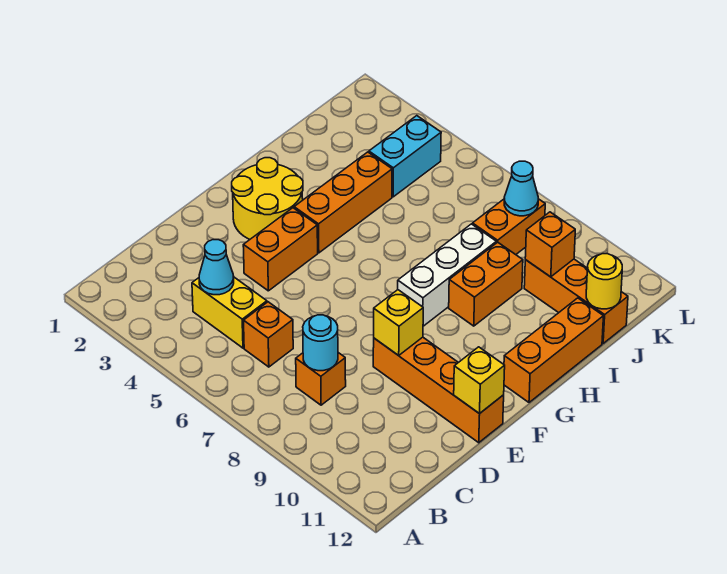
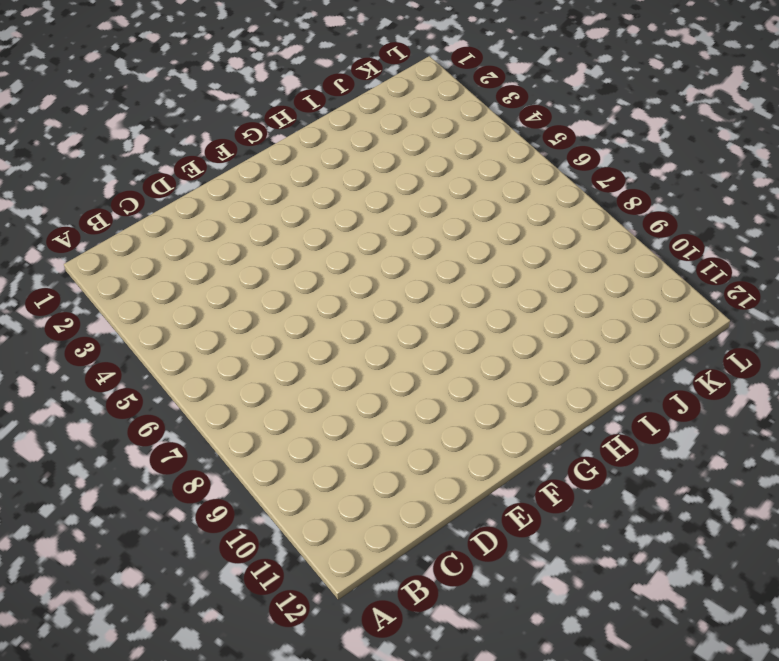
none -> yellow brick C4:C5 level 1
none -> orange brick C6 level 1
none -> orange brick C8 level 1

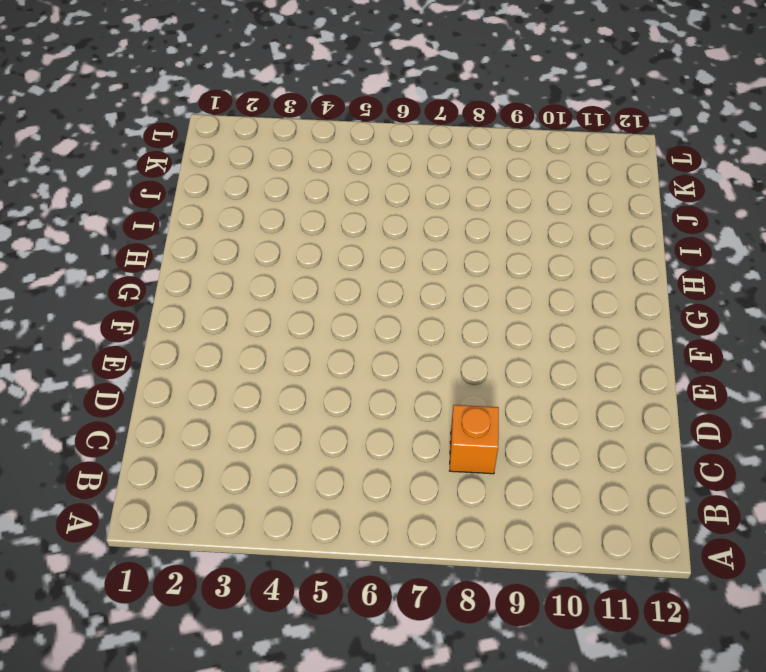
none -> yellow brick C4:C5 level 1
none -> orange brick C6 level 1
none -> orange brick E4:F4 level 1

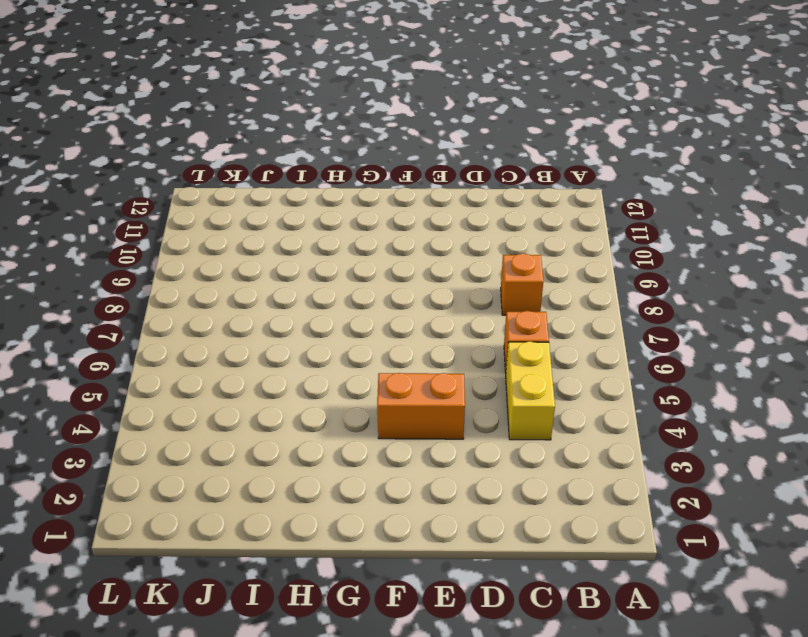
none -> orange brick E9:E12 level 1
none -> yellow round brick F2:G3 level 1
none -> orange brick G4:I4 level 1

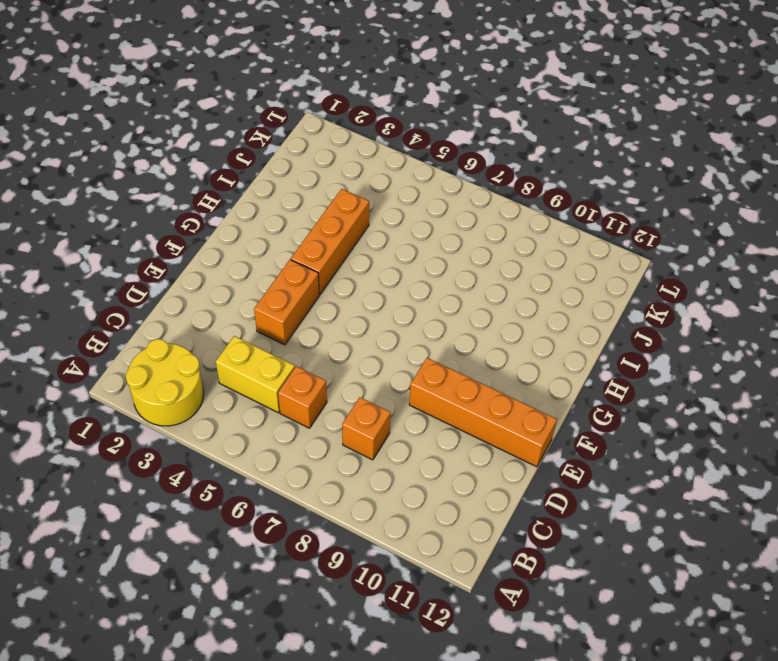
yellow round brick A2:B3 level 1 -> yellow round brick F2:G3 level 1
none -> white brick G8:I8 level 1
none -> orange brick G12:I12 level 1
none -> orange brick H9:I9 level 1

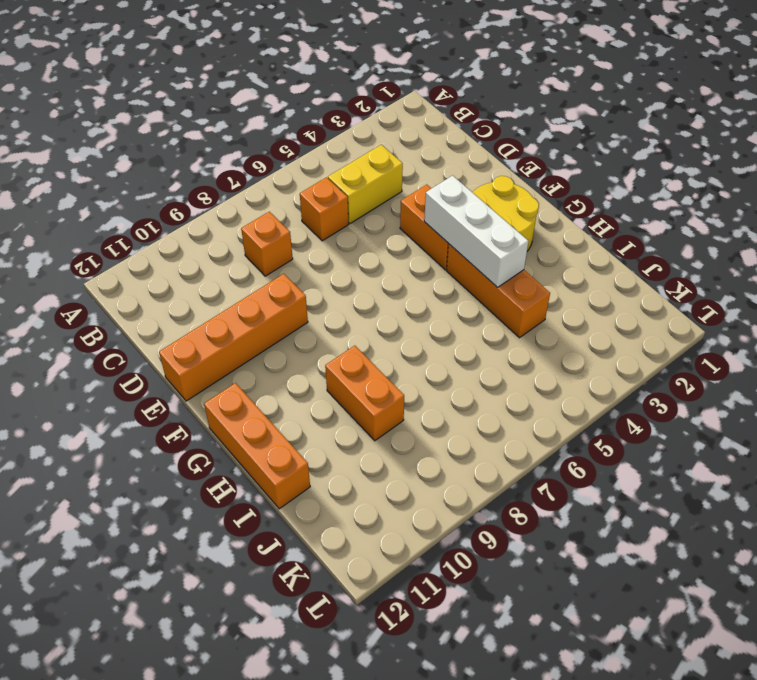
white brick F4:H4 level 2 -> white brick G8:I8 level 1
none -> cyan brick J4:K4 level 1
none -> orange brick J8:K8 level 1
none -> orange brick J10:J12 level 1

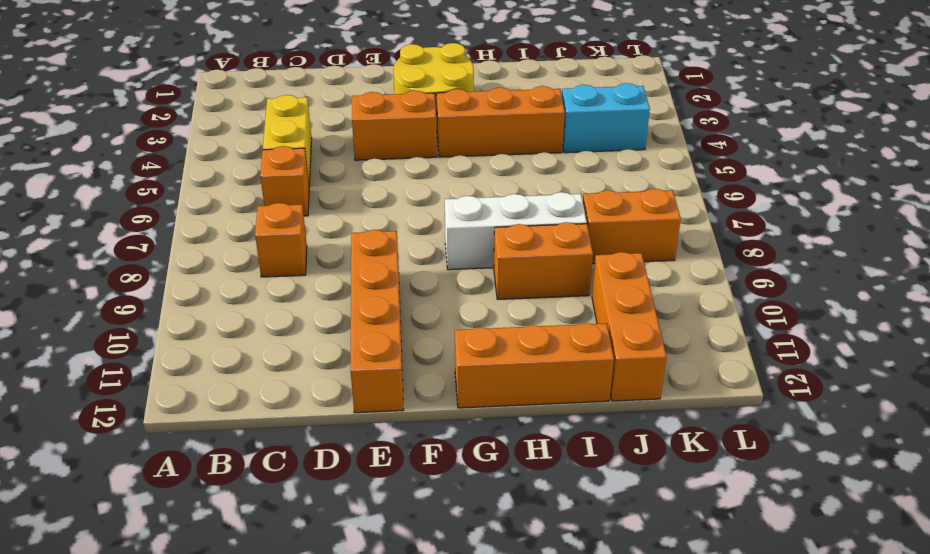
none -> cyan cone C4 level 2
none -> cyan round brick C8 level 2
none -> yellow brick E9 level 2

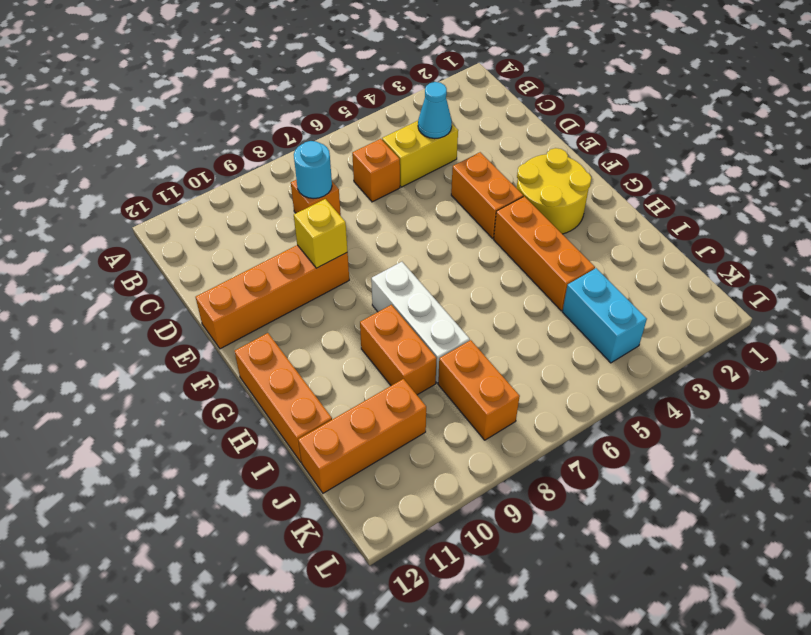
none -> yellow brick E12 level 2
none -> orange brick J10 level 2
none -> yellow round brick J12 level 2

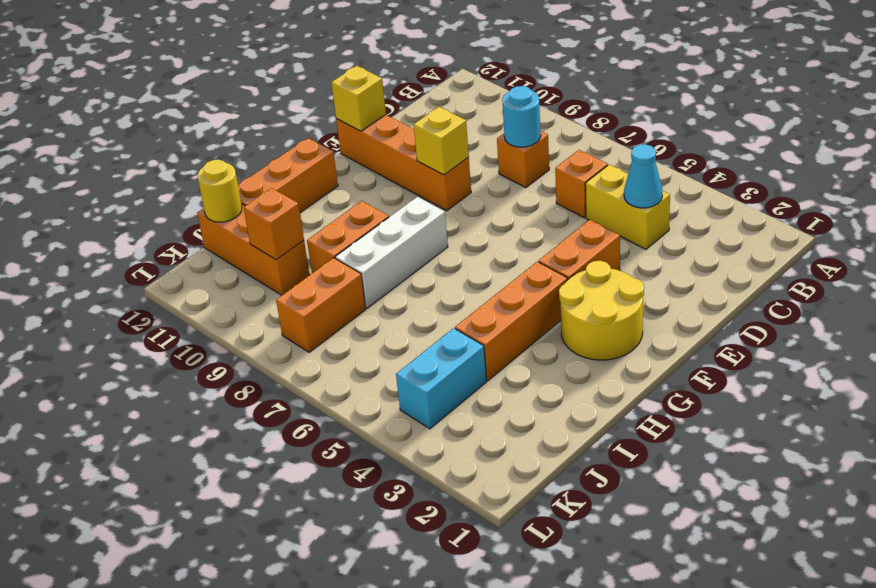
none -> cyan cone K8 level 2

